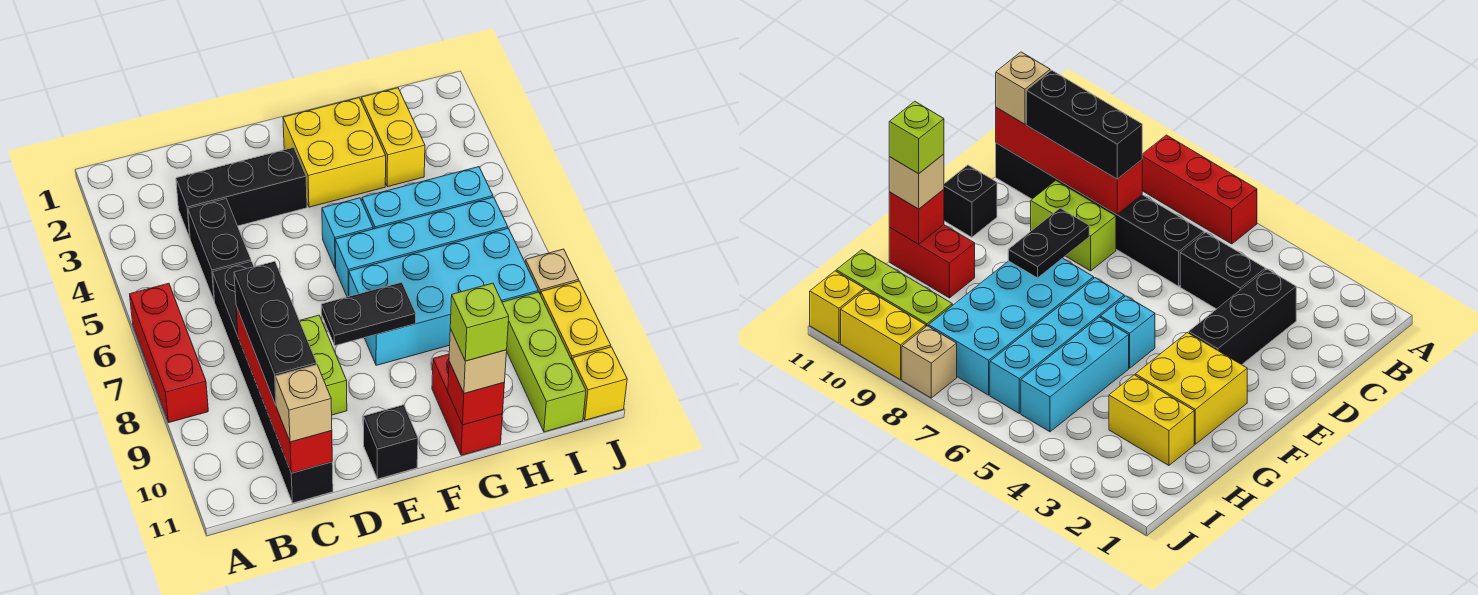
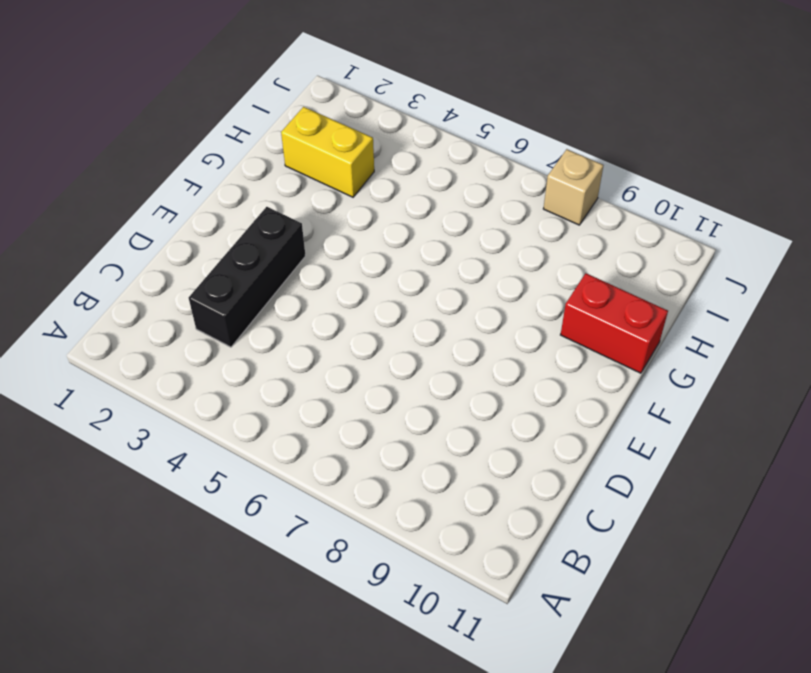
none -> red brick A6:A8 level 1
none -> black brick C4:C5 level 1
none -> black brick C6:C11 level 1

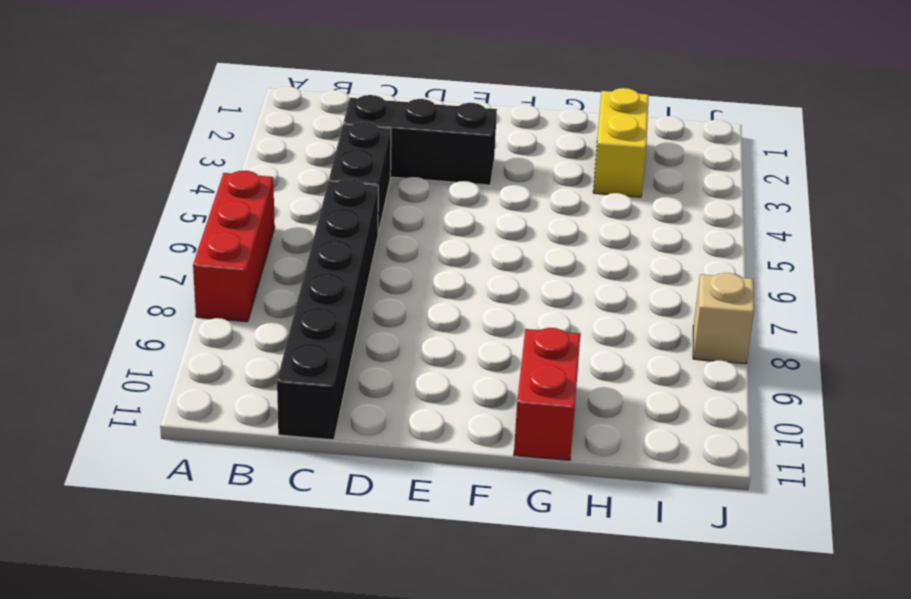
none -> lime brick D8:D9 level 1
none -> black brick E11 level 1
none -> yellow brick F2:G3 level 1

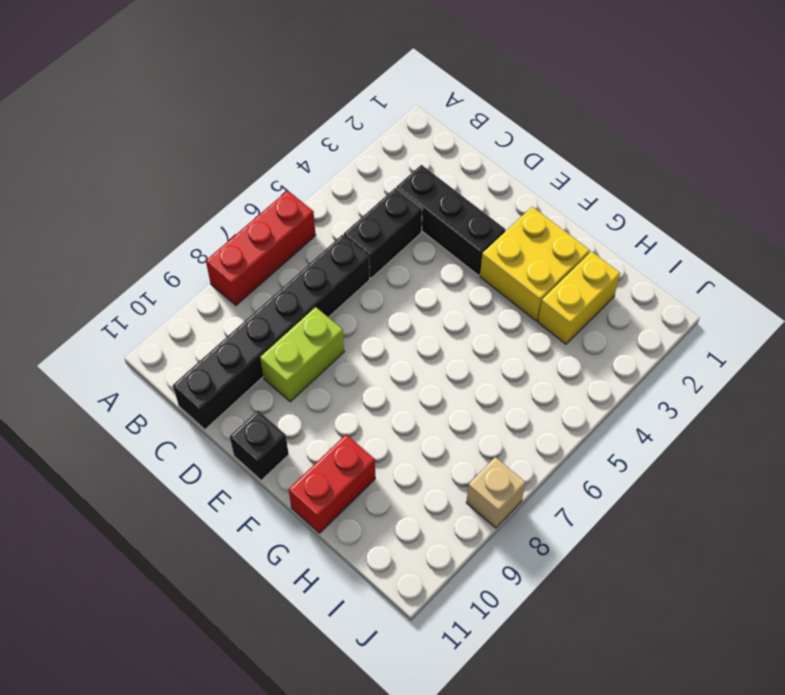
none -> cyan brick F5 level 1
none -> cyan brick F6:I6 level 1
none -> cyan brick F7:I8 level 1

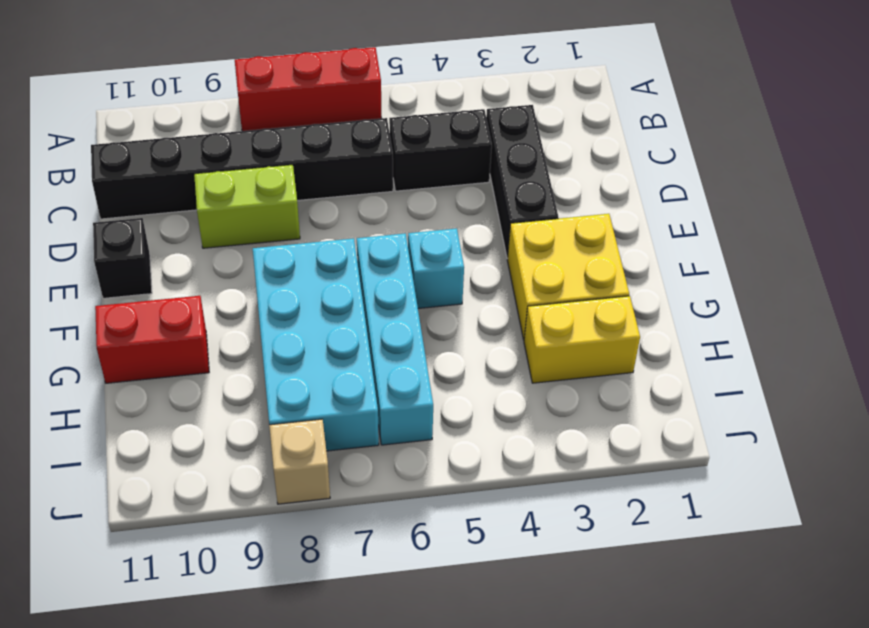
none -> cyan brick G5:I5 level 1
none -> lime brick I9:I11 level 1
none -> yellow brick J9:J10 level 1

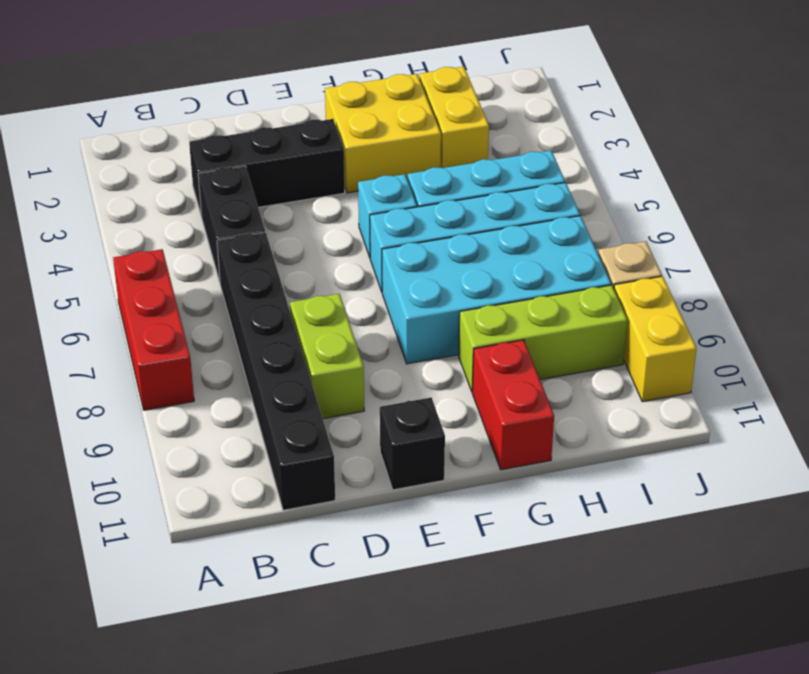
lime brick G9:I9 level 1 -> lime brick I9:I11 level 1
none -> yellow brick J11 level 1
none -> red brick C8:C11 level 2
none -> black plate E8:F8 level 2

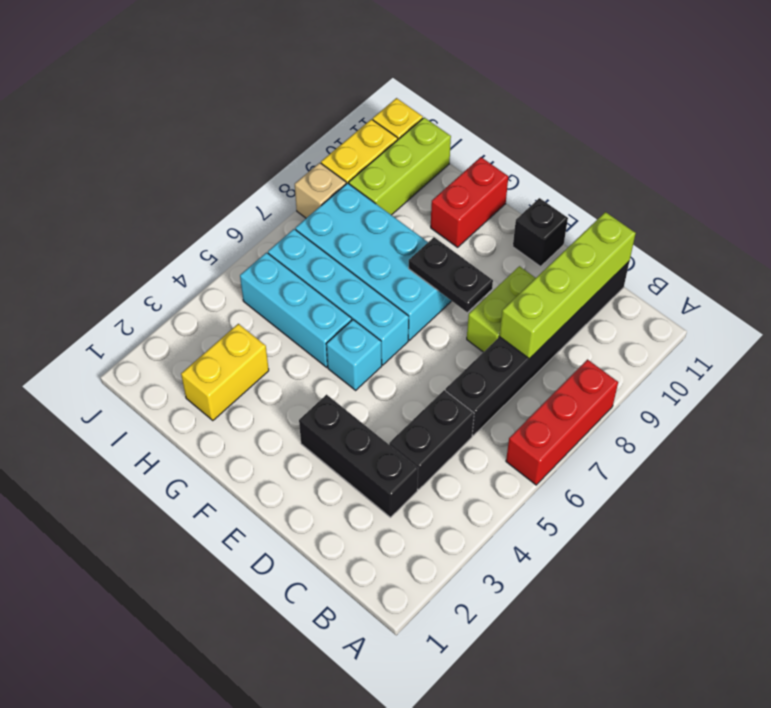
lime brick C8:C11 level 2 -> red brick C8:C11 level 2
none -> yellow brick F2:G3 level 1
none -> red brick G11 level 2
none -> black brick C8:C10 level 3

